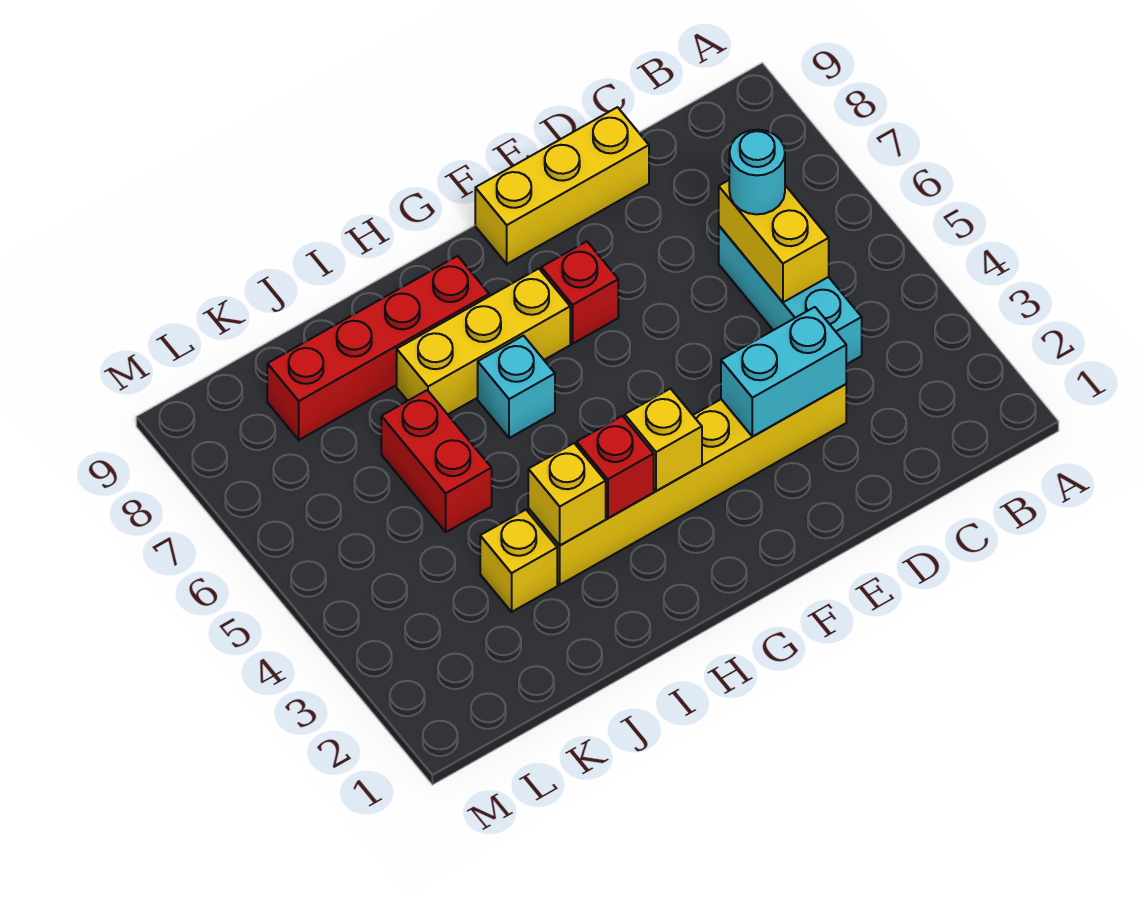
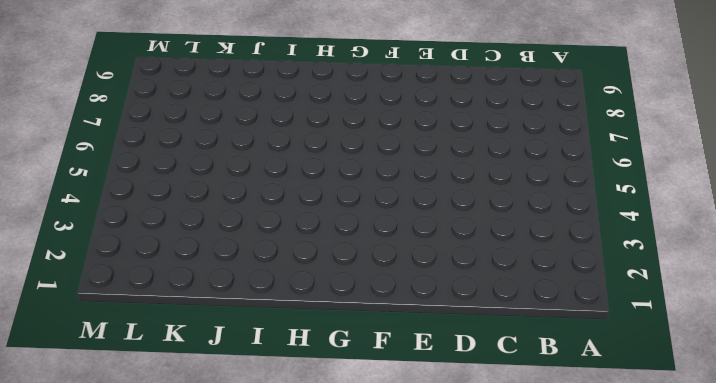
none -> cyan brick C4:C6 level 1
none -> yellow brick D3:I3 level 1
none -> yellow brick D9:F9 level 1

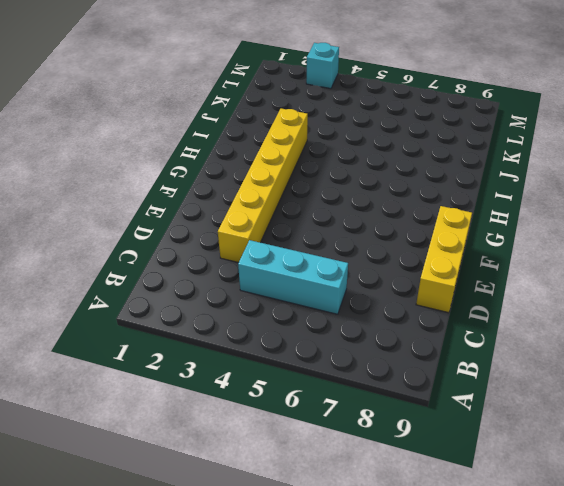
cyan brick M3 level 1 -> cyan brick H6 level 1
none -> red brick F7 level 1
none -> yellow brick G7:I7 level 1
none -> red brick H8:K8 level 1

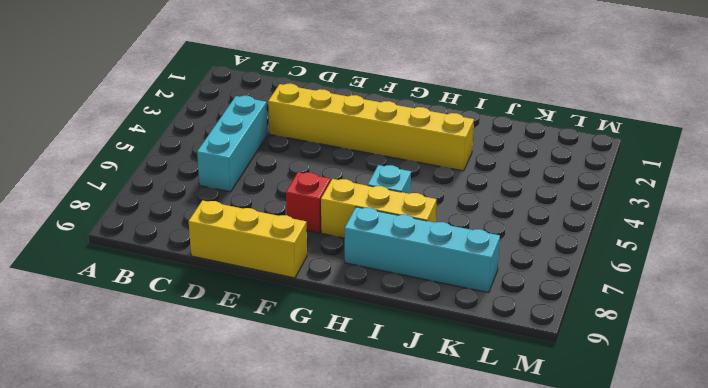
cyan brick H8:K8 level 1 -> red brick H8:K8 level 1
none -> yellow brick J3 level 1
none -> red brick J5:J6 level 1
none -> yellow brick C5:C6 level 2

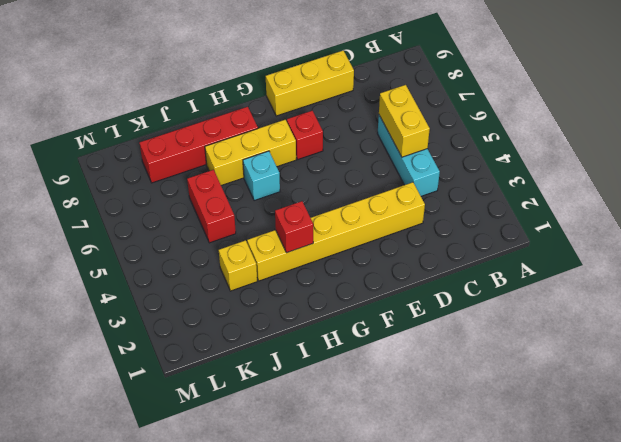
none -> cyan brick D3:E3 level 2
none -> yellow brick G3 level 2
none -> yellow brick I3 level 2

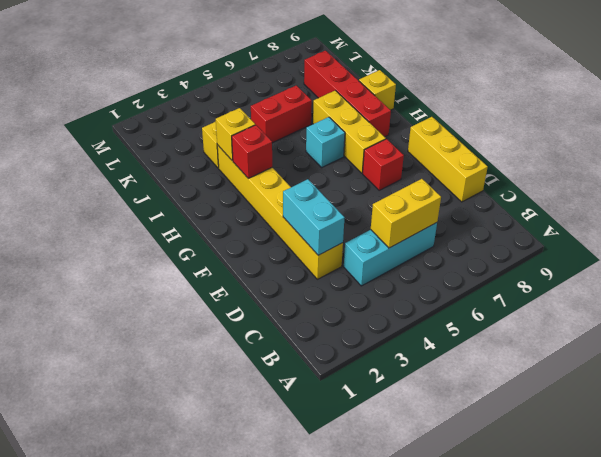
yellow brick I9 level 1 -> yellow brick G3 level 2
none -> cyan round brick C6 level 3

